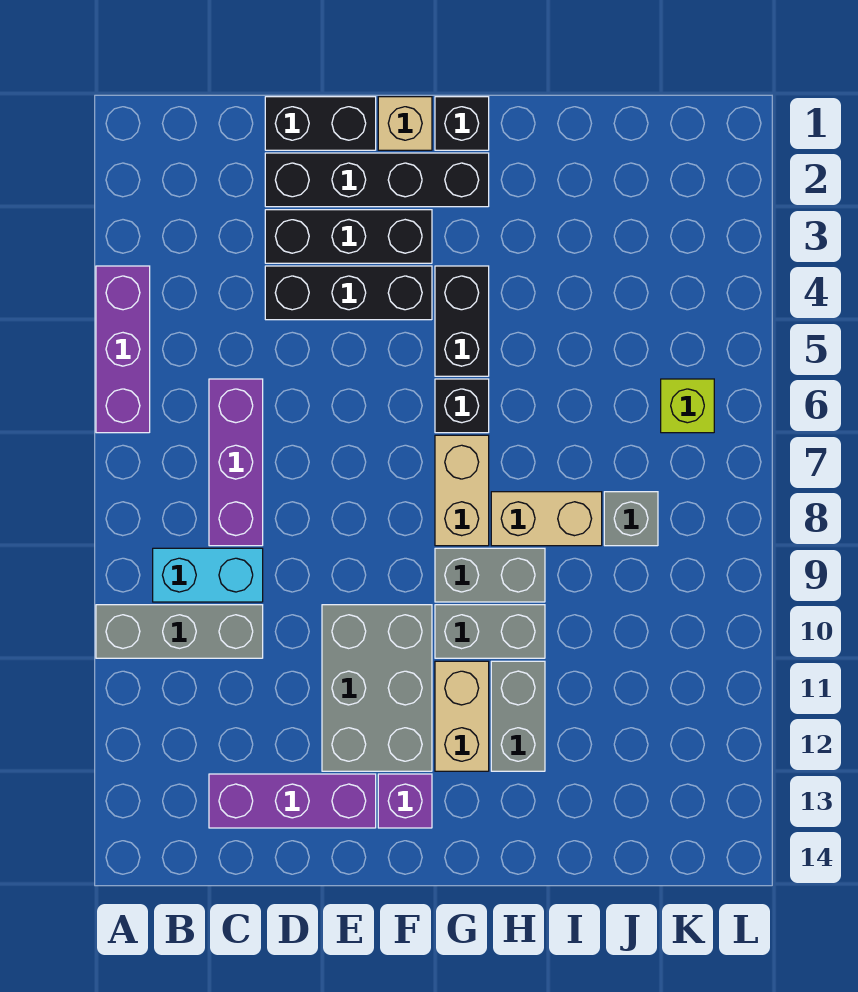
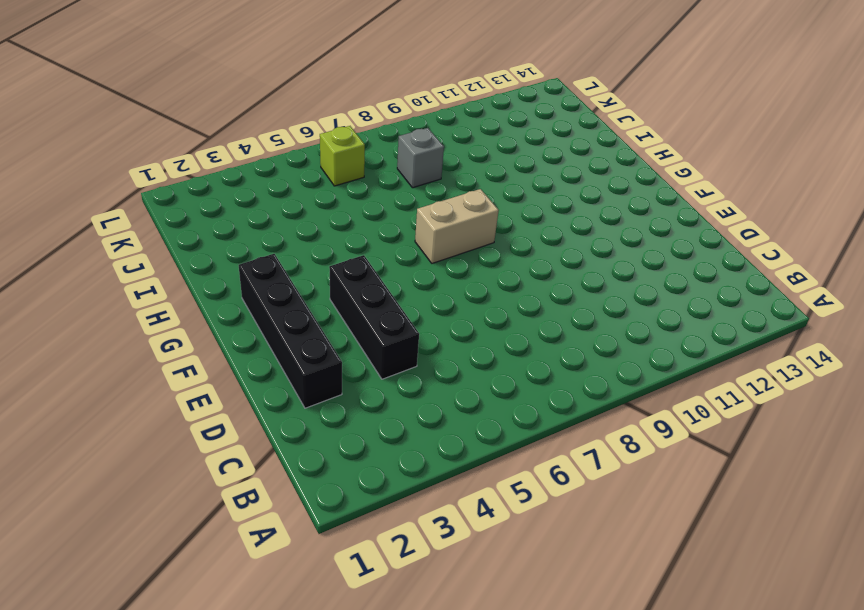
none -> purple brick A4:A6 level 1
none -> grey brick A10:C10 level 1
none -> cyan brick B9:C9 level 1

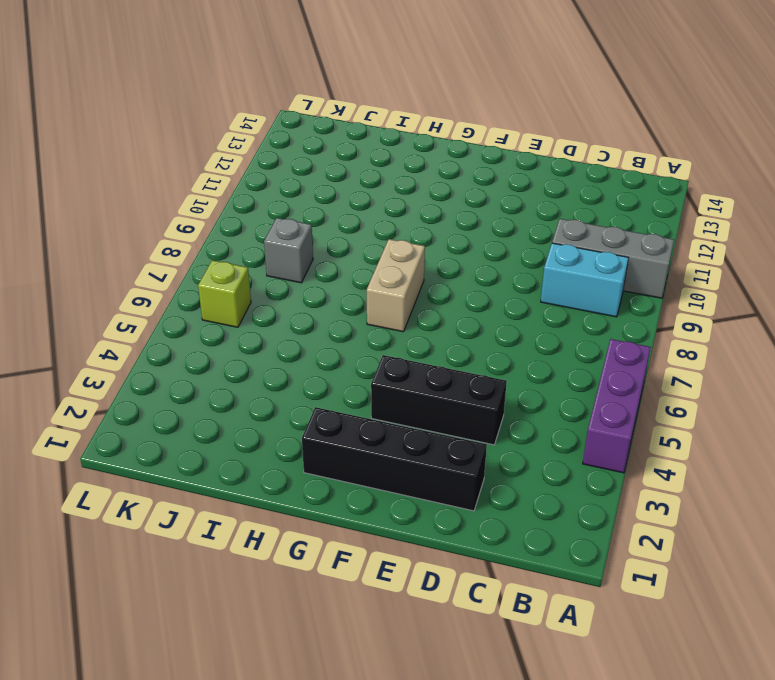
none -> purple brick C6:C8 level 1
none -> purple brick C13:E13 level 1
none -> black brick D1:E1 level 1

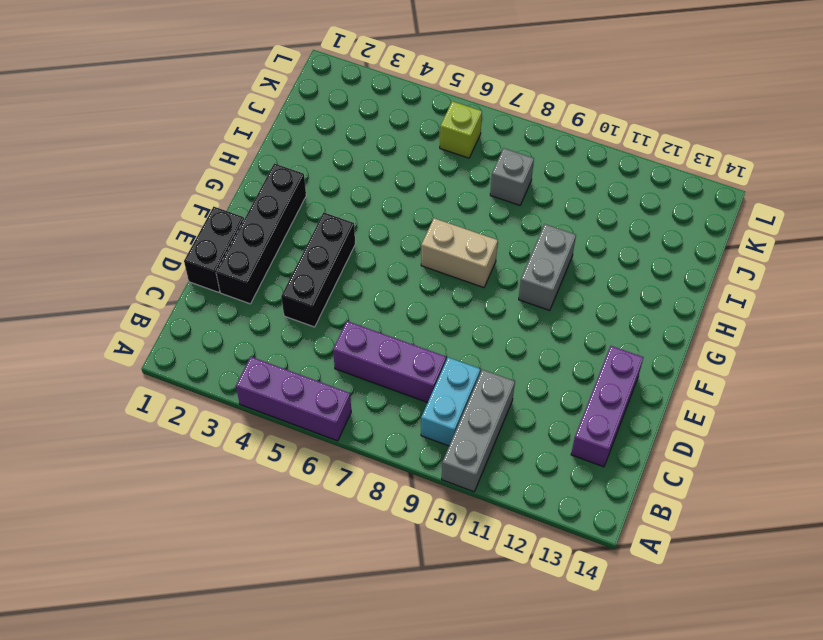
none -> black brick D3:F3 level 1
none -> grey brick E10:F12 level 1
none -> tan brick F1 level 1

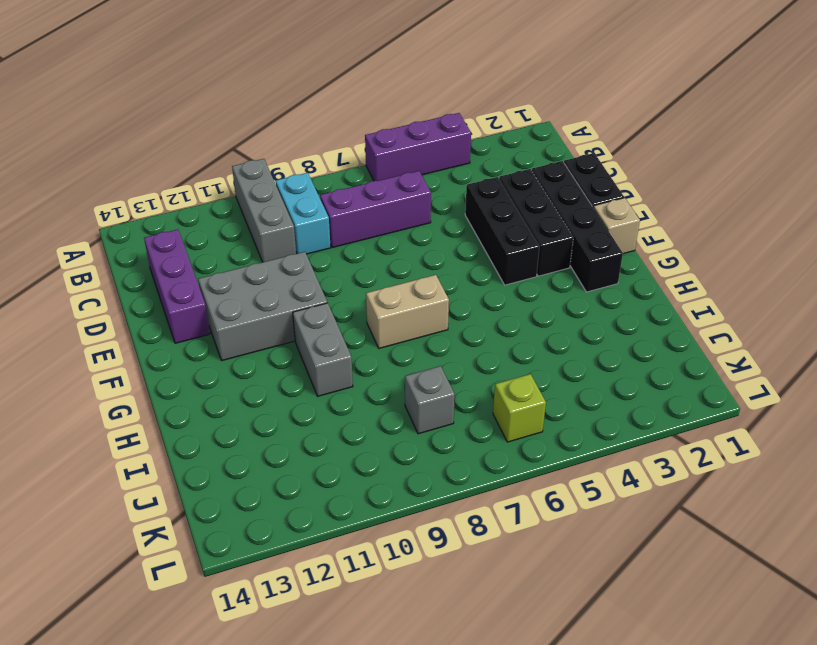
none -> purple brick F13 level 1
none -> black brick G1 level 1
none -> black brick G4:G5 level 1

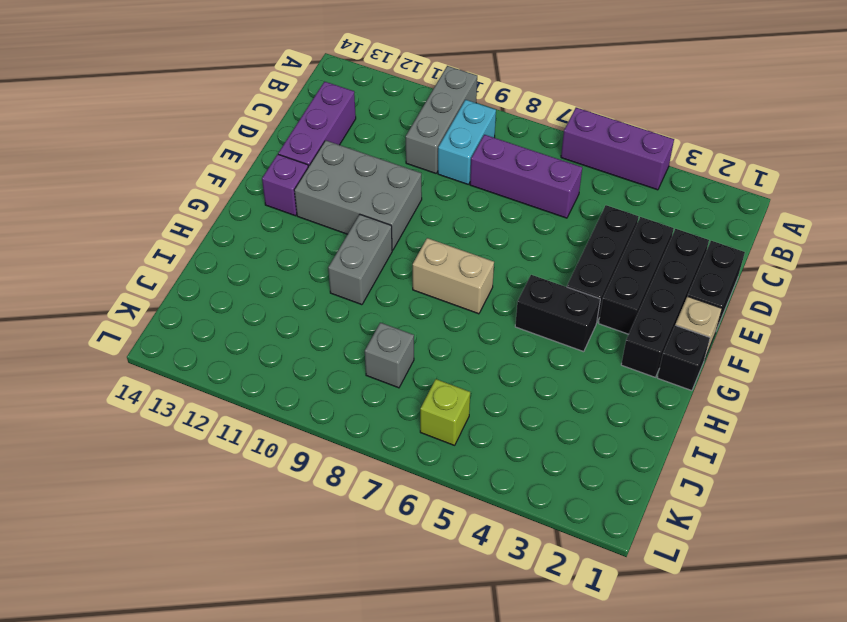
none -> black brick G6 level 1
none -> grey brick G9:H9 level 1
none -> tan brick G11:G12 level 1

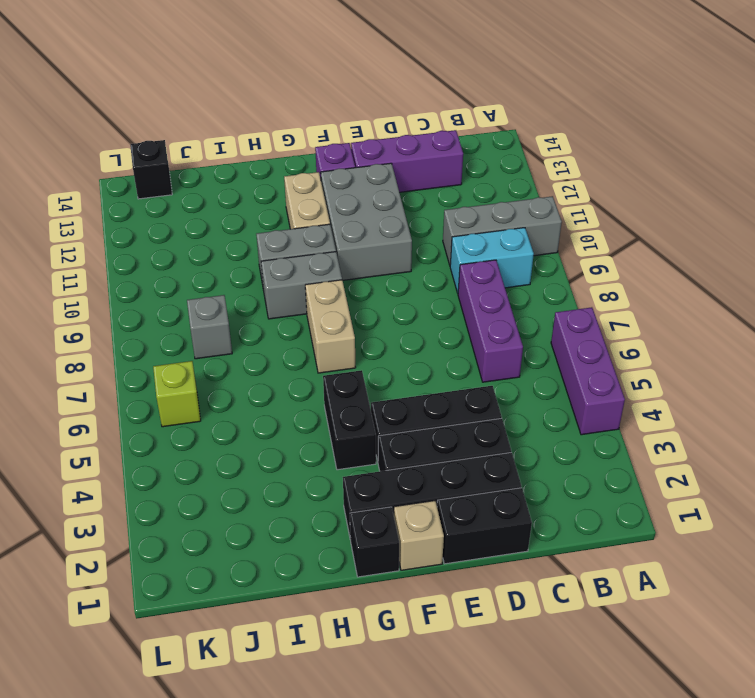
black brick K14 level 1 -> black brick G6 level 1
none -> tan brick H8:I8 level 1
none -> grey brick H11:H12 level 1

